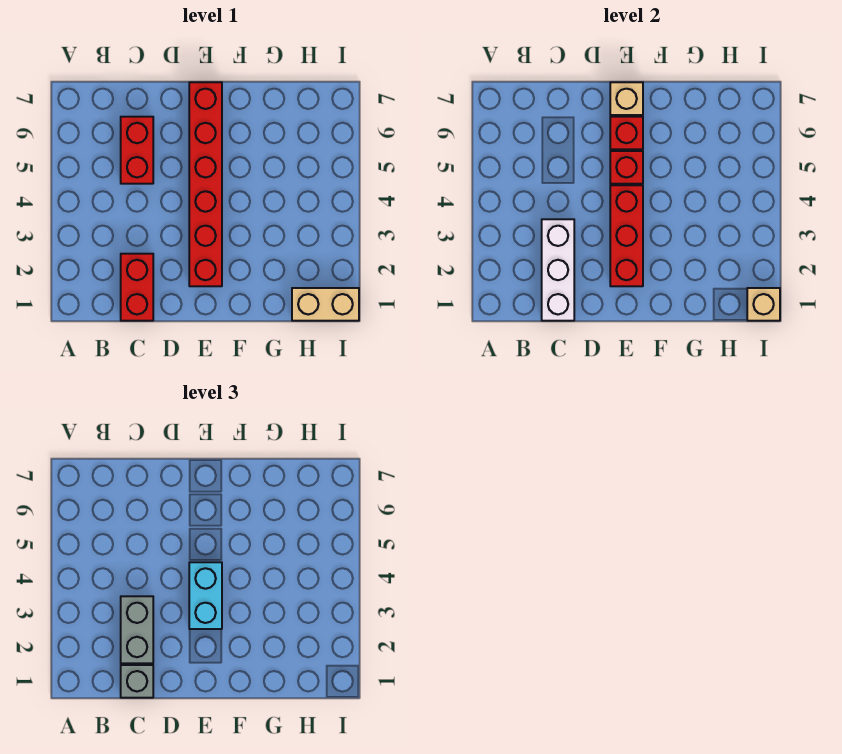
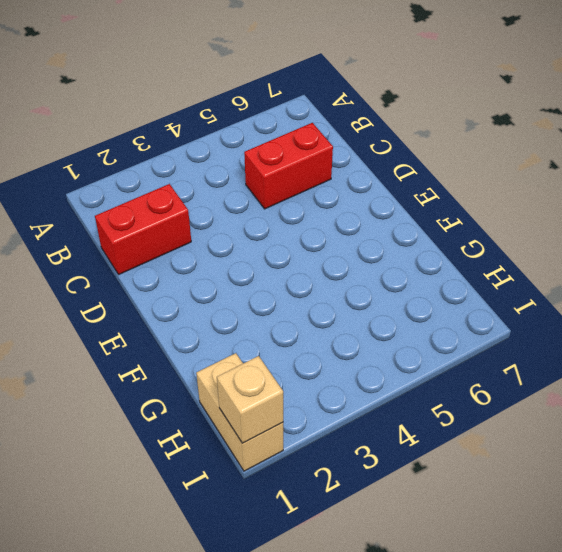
none -> red brick E2:E7 level 1
none -> white brick C1:C3 level 2
none -> red brick E2:E4 level 2

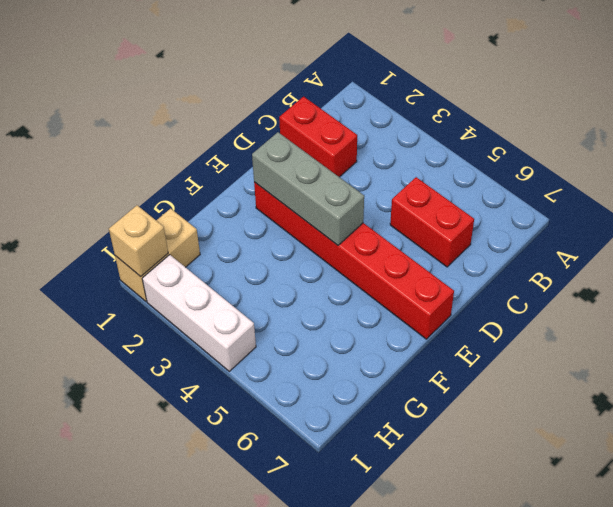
grey brick E2:E4 level 2 -> red brick E2:E4 level 2
white brick I2:I4 level 1 -> white brick C1:C3 level 2
none -> red brick E5 level 2
none -> red brick E6 level 2
none -> tan brick E7 level 2

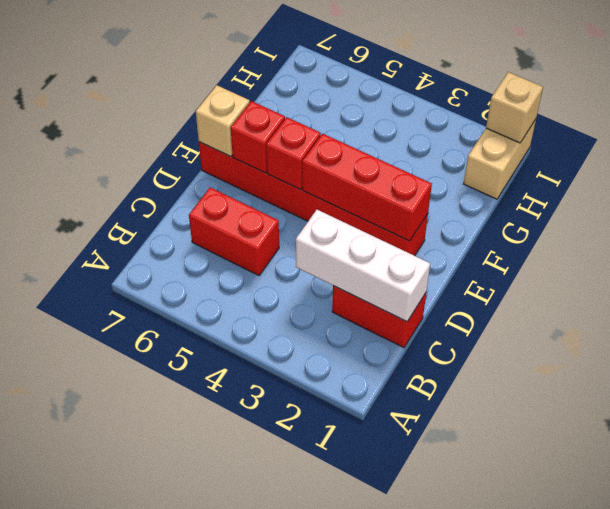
none -> grey brick C1 level 3
none -> grey brick C2:C3 level 3
none -> cyan brick E3:E4 level 3

